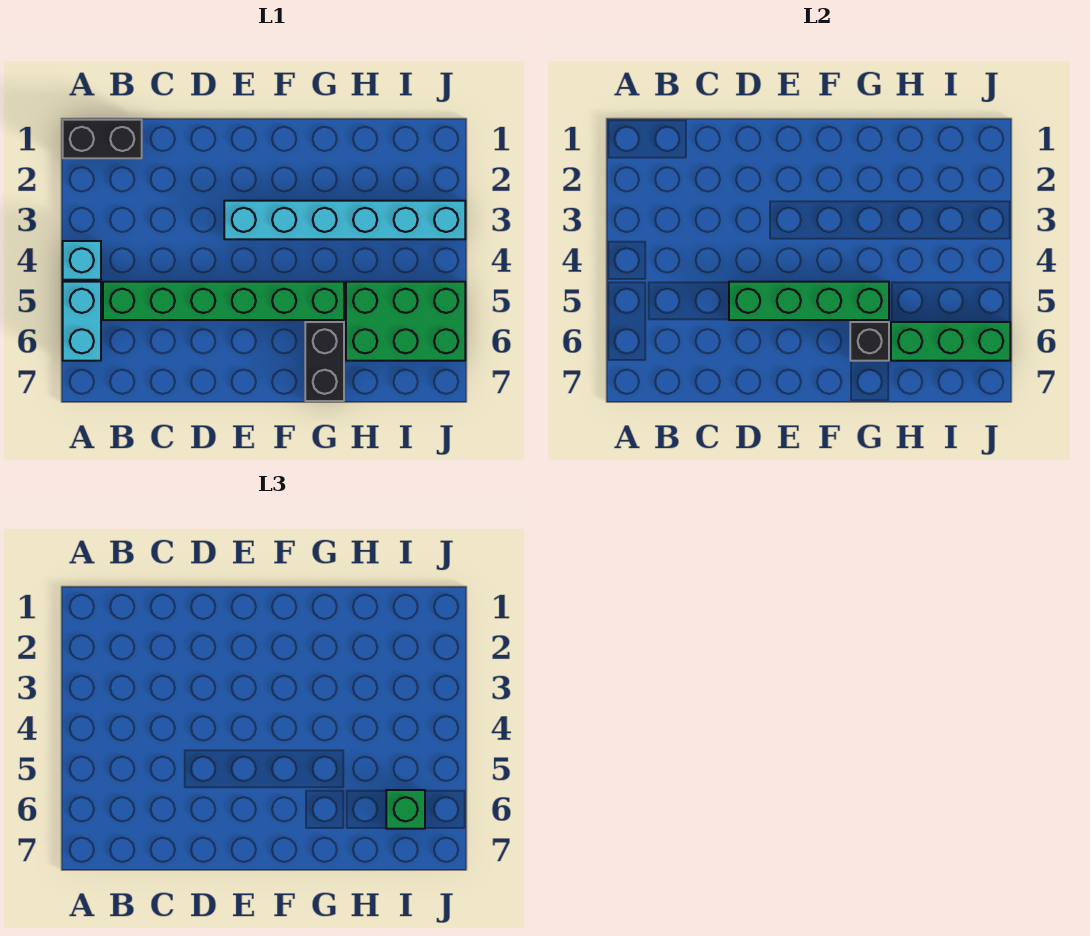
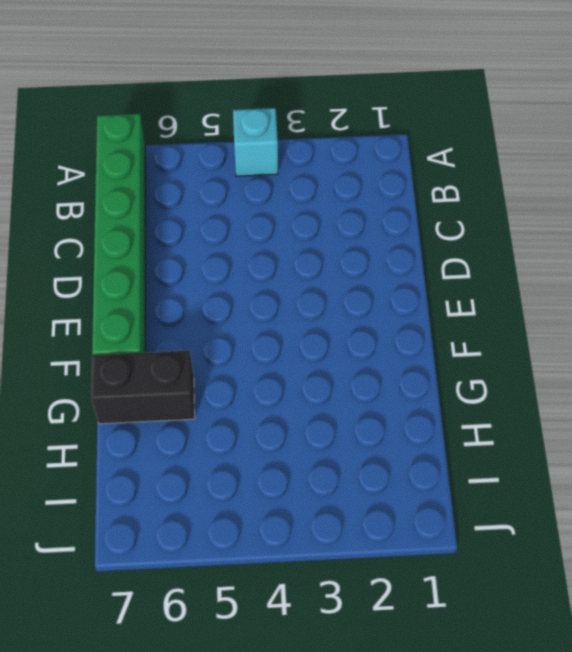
green brick A7:F7 level 1 -> green brick B5:G5 level 1
none -> black brick A1:B1 level 1
none -> cyan brick A5:A6 level 1

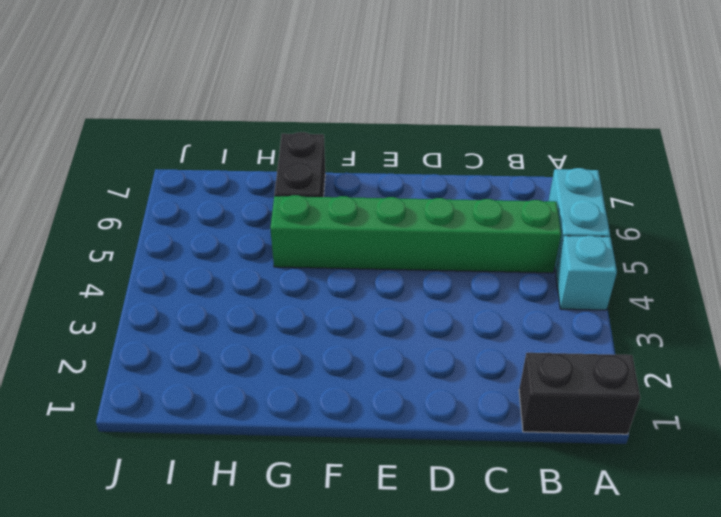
none -> cyan brick E3:J3 level 1
none -> green brick H5:J6 level 1

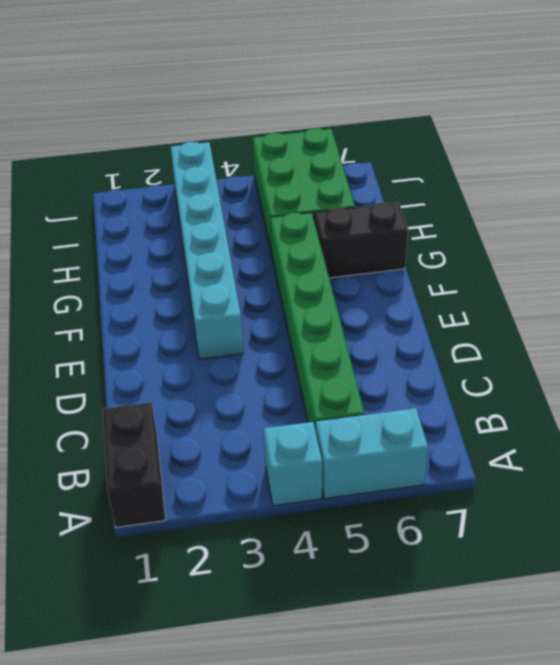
none -> green brick D5:G5 level 2
none -> black brick G6 level 2

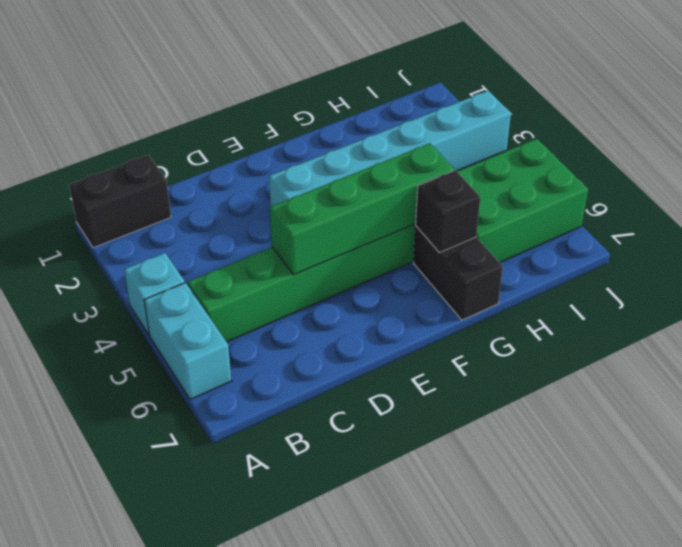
none -> green brick H6:J6 level 2
none -> green brick I6 level 3

